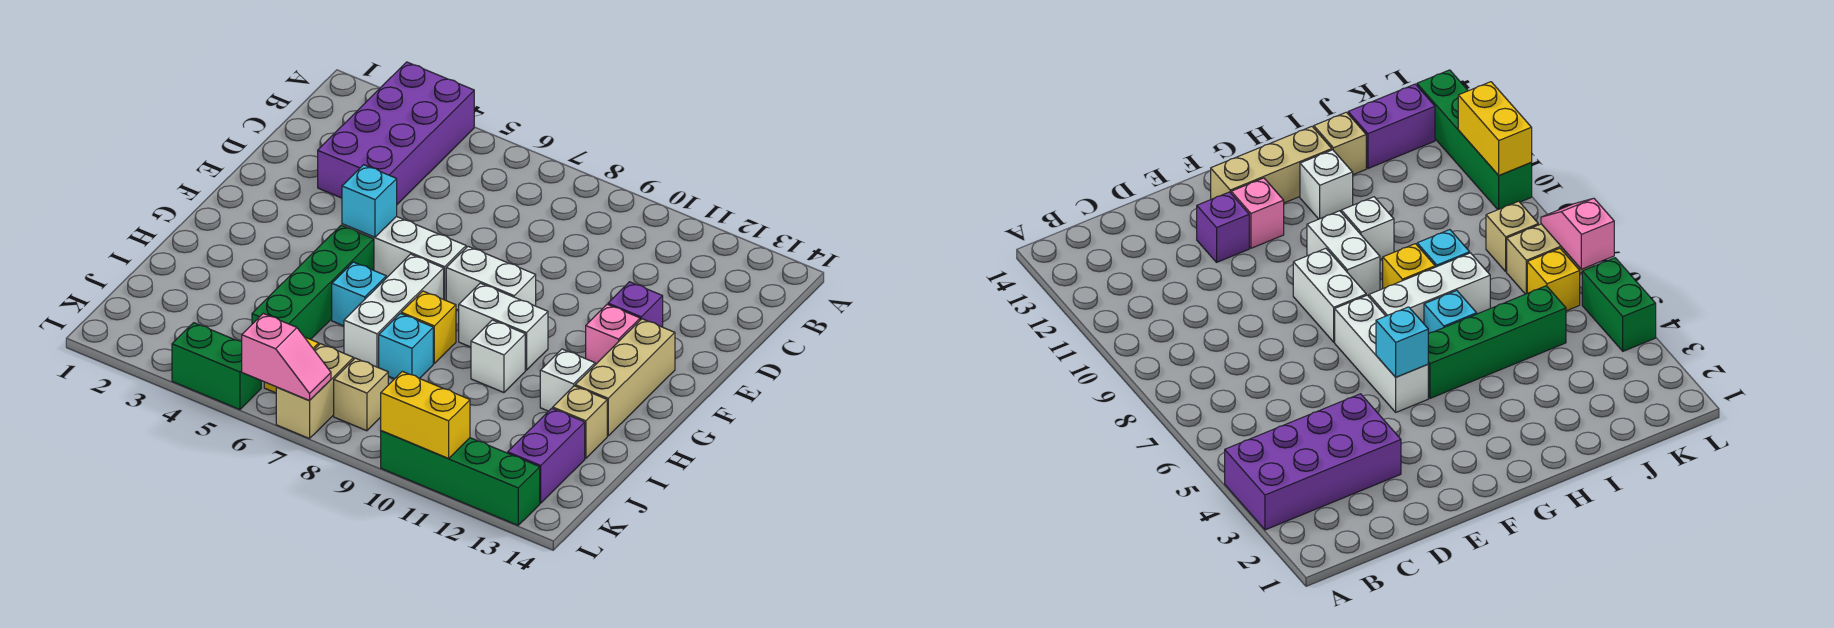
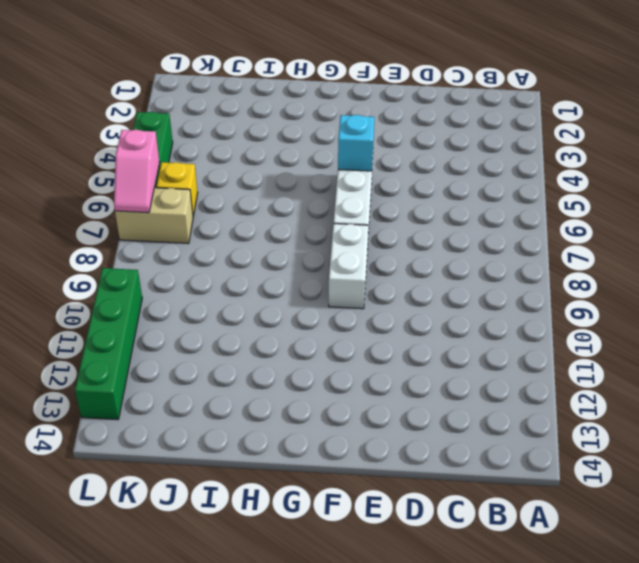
none -> purple brick A3:D4 level 1
none -> purple brick E12 level 1
none -> pink brick F12 level 1

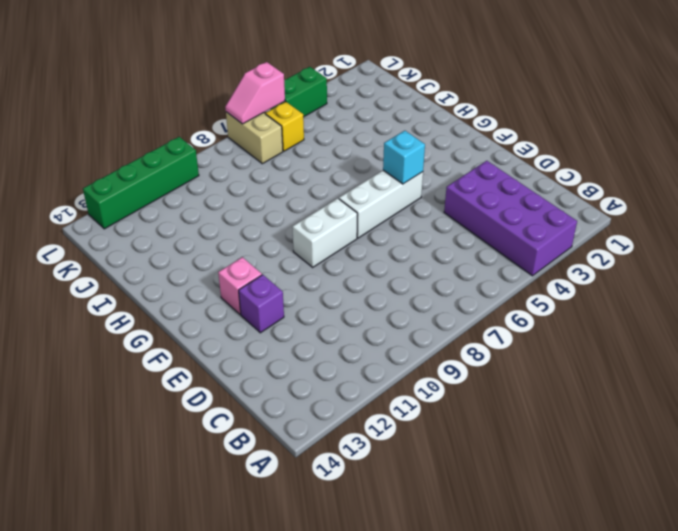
none -> tan brick F13:H13 level 1
none -> green brick G5:J5 level 1
none -> white brick G7:I7 level 1

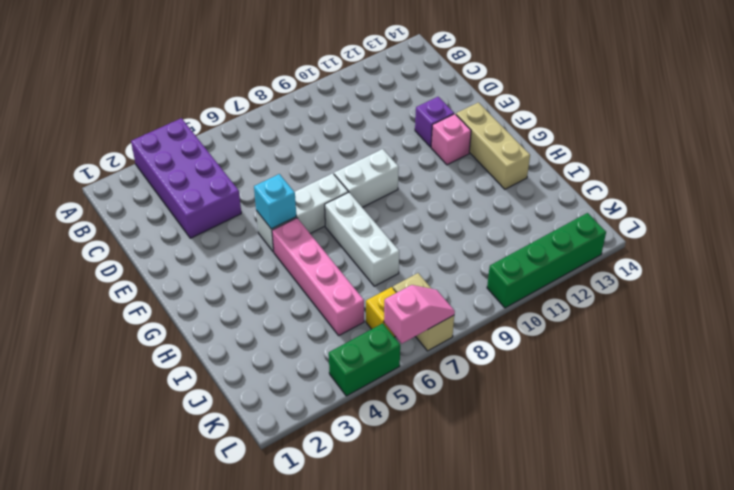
pink brick G5:J5 level 1 -> green brick G5:J5 level 1
none -> white brick G9:G10 level 1
none -> cyan brick H6 level 1
none -> yellow brick H8 level 1

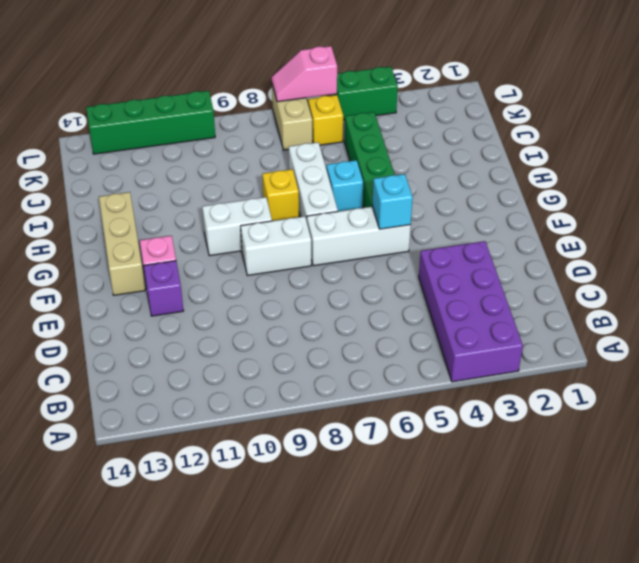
none -> white brick H10 level 1
none -> white brick H12 level 1
none -> cyan brick I8 level 1

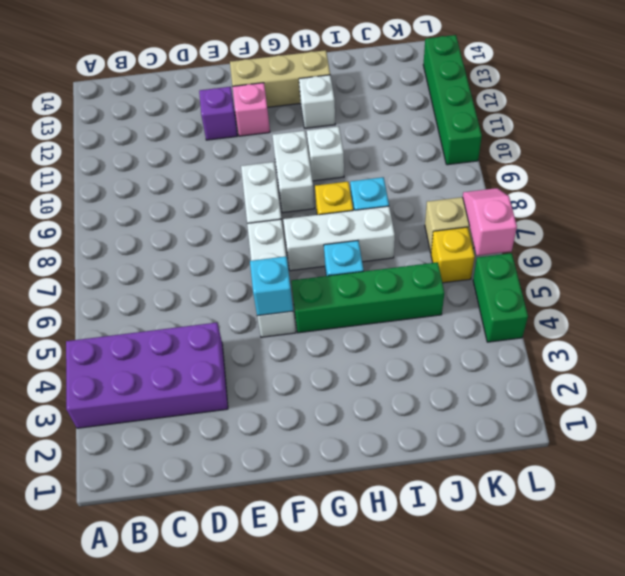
none -> tan brick I13 level 1
none -> purple brick J13:K13 level 1
none -> tan brick K8 level 1

